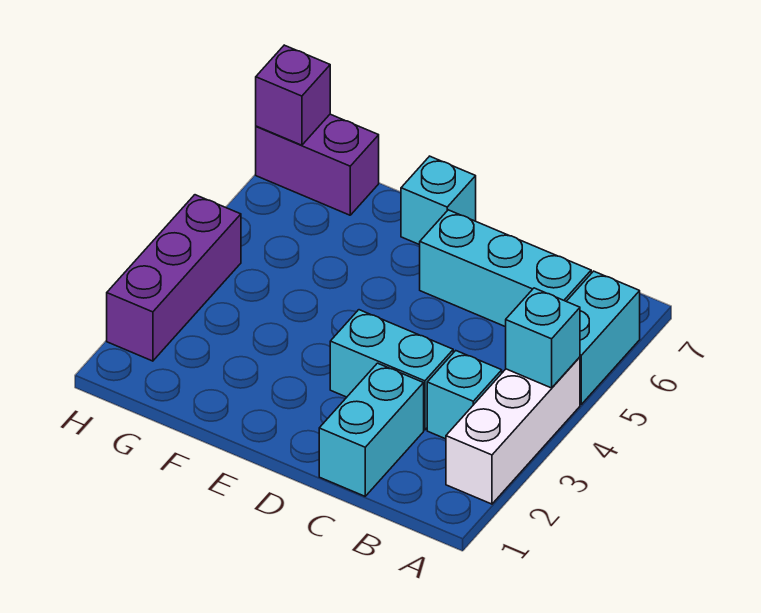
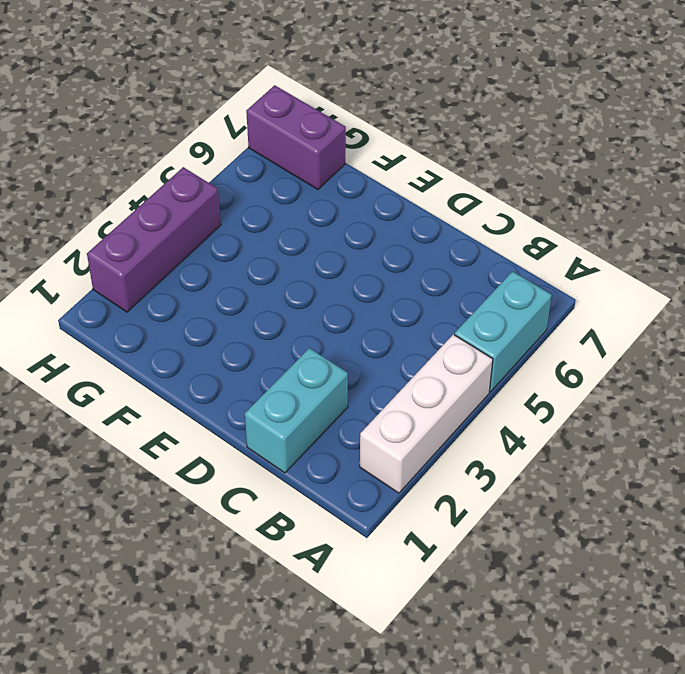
none -> cyan brick B3 level 1
none -> cyan brick B6:D6 level 1

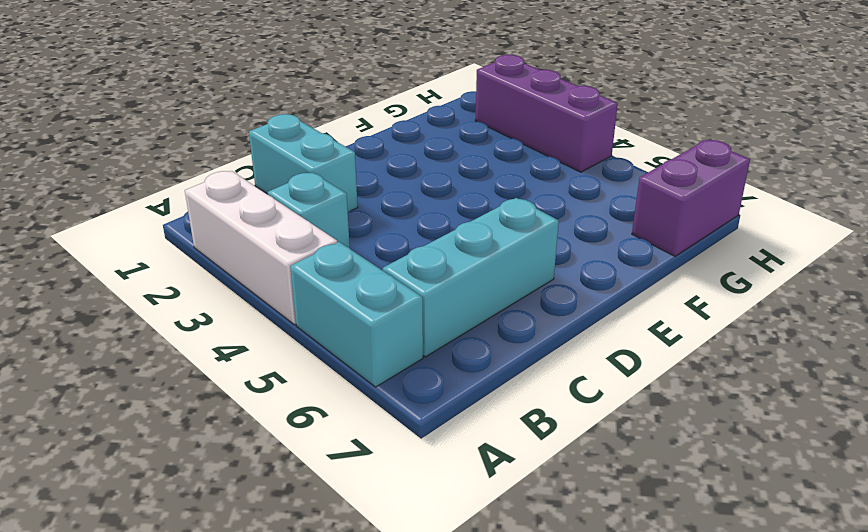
none -> cyan brick C3:D3 level 1
none -> cyan brick E7 level 1

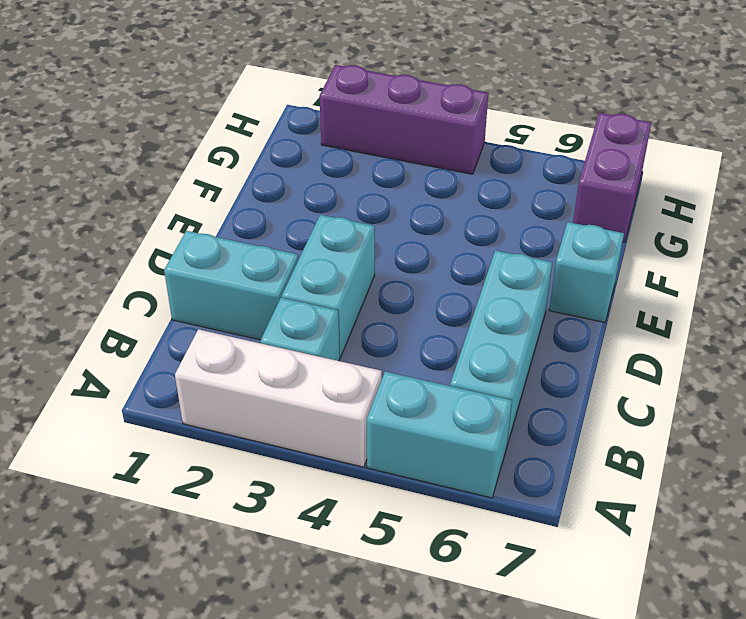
none -> cyan brick A4 level 2
none -> purple brick H7 level 2

